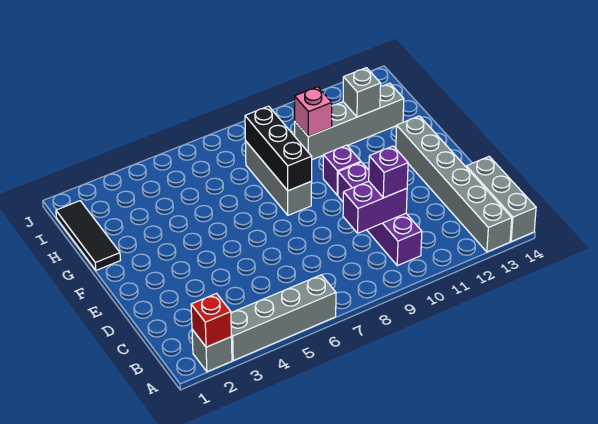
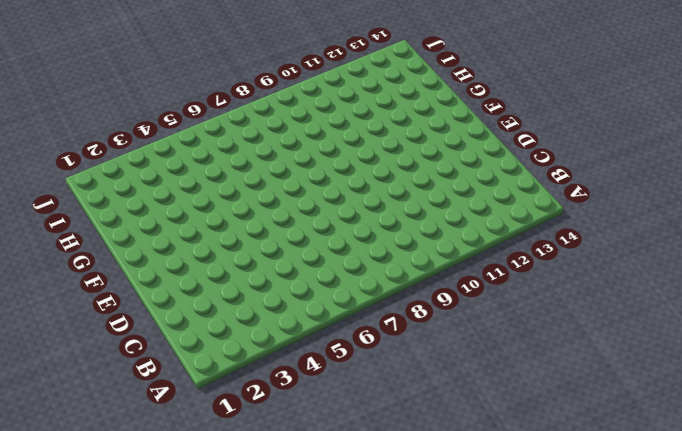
none -> grey brick A2 level 1
none -> grey brick A3:A6 level 1
none -> grey brick A13:F13 level 1

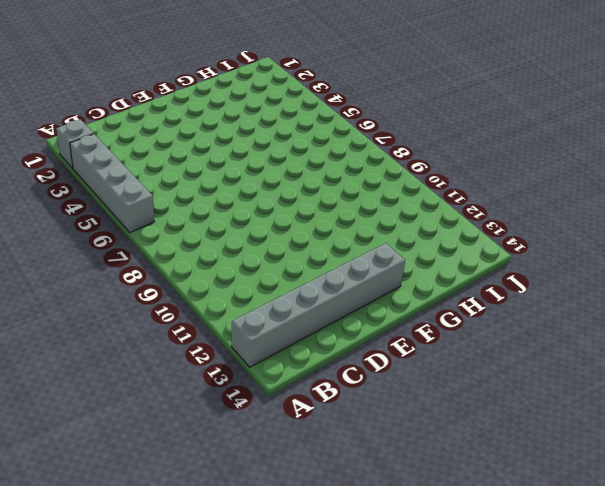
none -> grey brick A14:C14 level 1
none -> purple brick B10:E10 level 1
none -> grey brick F8:H8 level 1

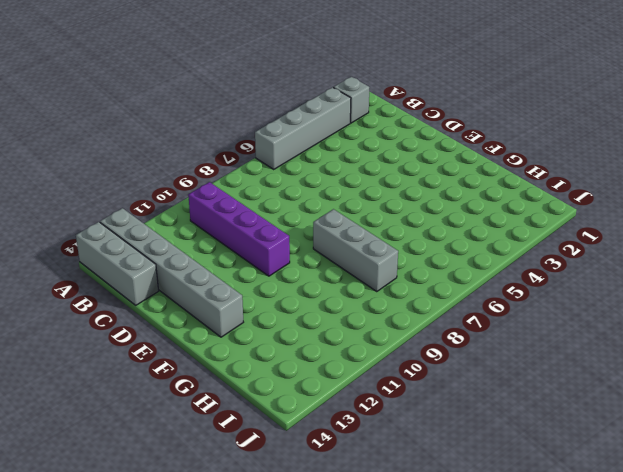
none -> purple brick F10 level 1
none -> black tile G1:I1 level 1
none -> grey brick H10:H13 level 1

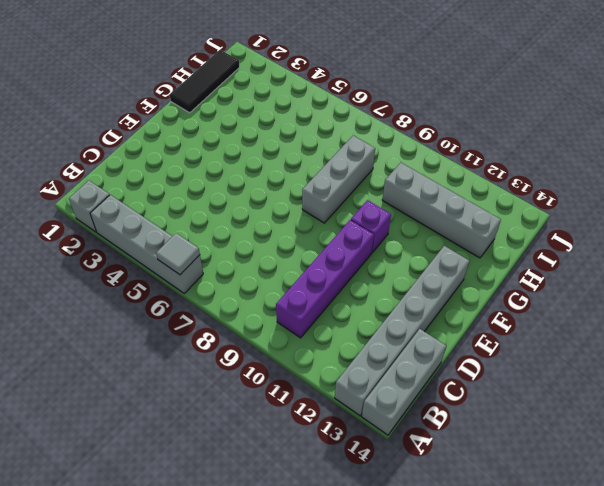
grey tile A6 level 2 -> none
none -> red brick A2 level 2
none -> purple brick C9:C10 level 2
none -> black brick F8:H8 level 2

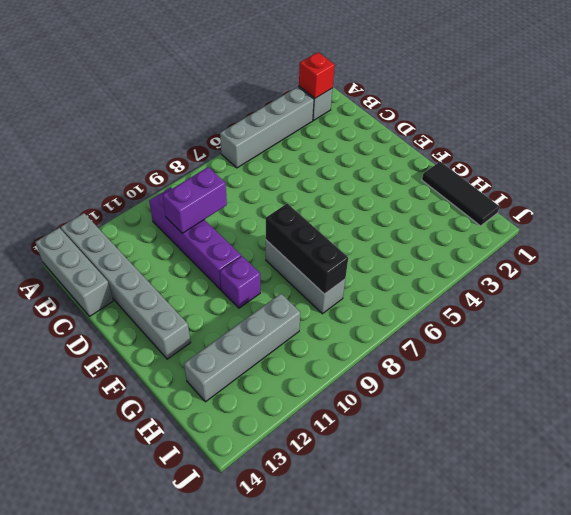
none -> pink brick H10 level 2
none -> grey brick H12 level 2
none -> purple brick C10 level 3

